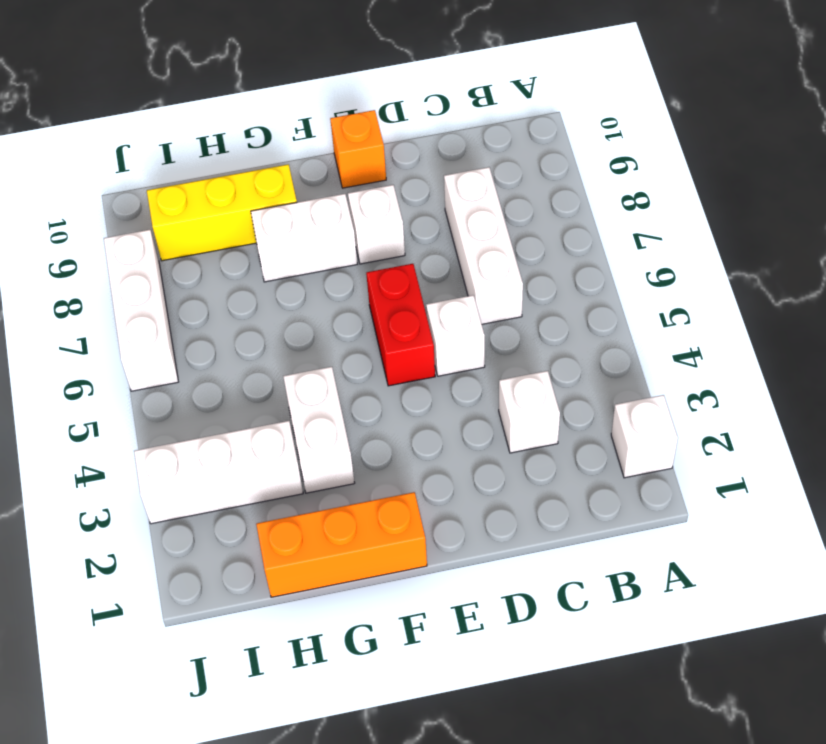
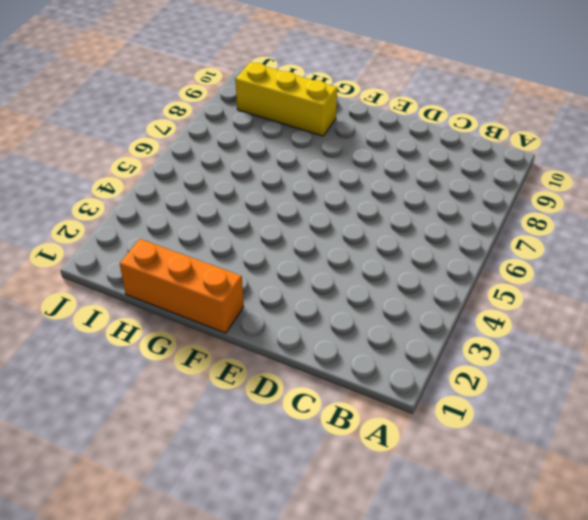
none -> white brick A2 level 1
none -> white brick C3 level 1
none -> white brick C6:C8 level 1

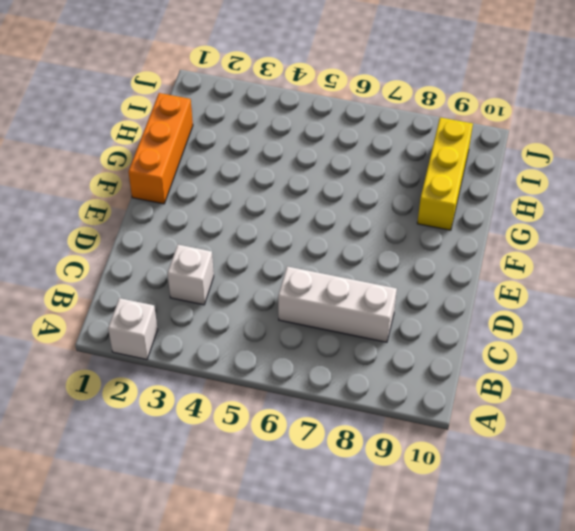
none -> white brick D5 level 1
none -> red brick E5:E6 level 1
none -> white brick E8 level 1

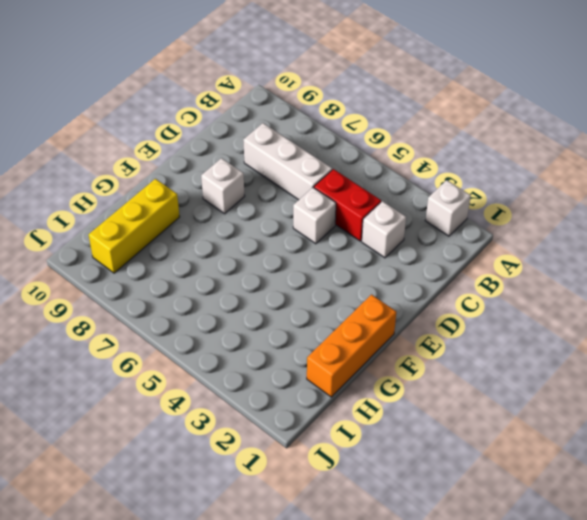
red brick C4:C5 level 1 -> red brick E5:E6 level 1
none -> orange brick E10 level 1
none -> white brick F8:G8 level 1
none -> white brick G3:G4 level 1

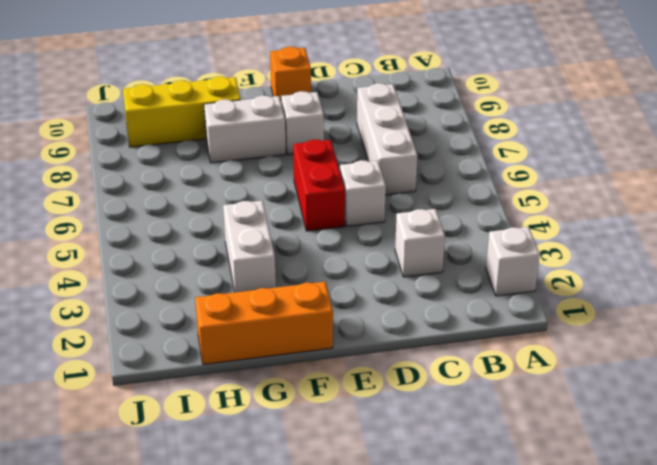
none -> white brick H3:J3 level 1
none -> white brick J6:J8 level 1

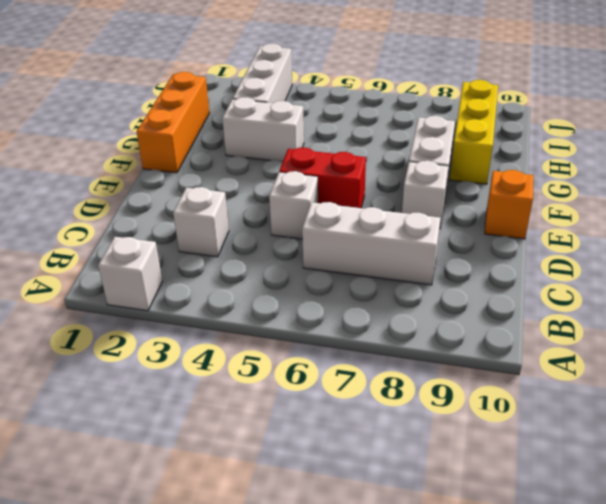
none -> white brick J6:J8 level 1

